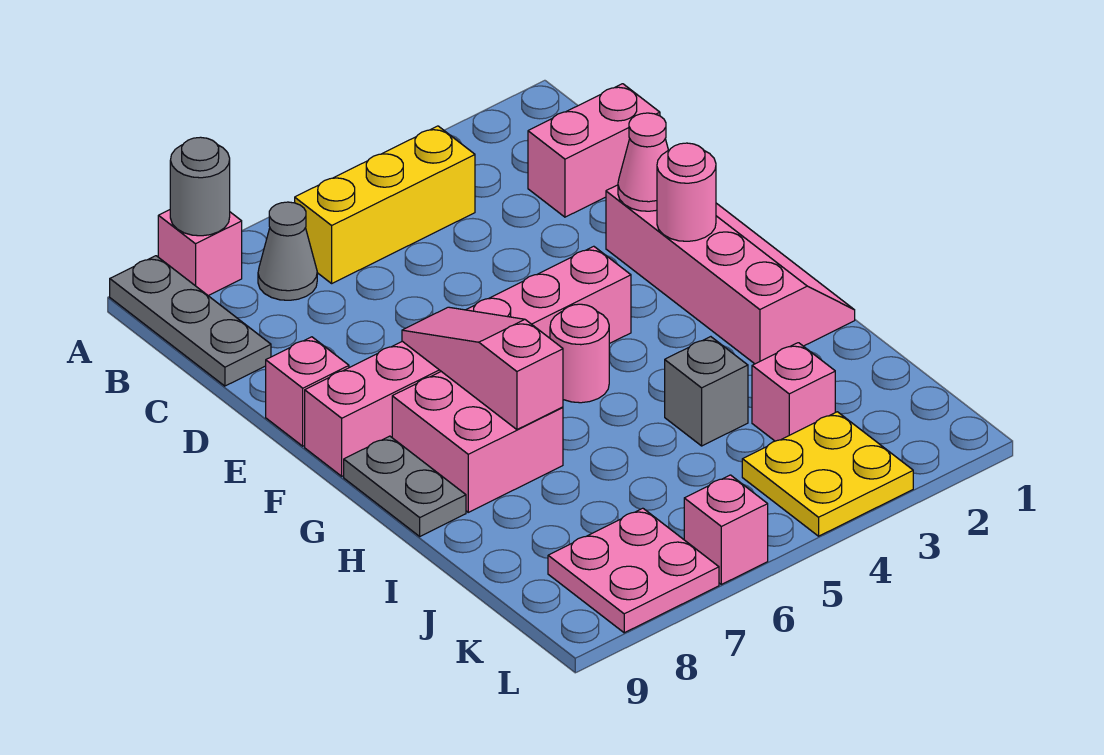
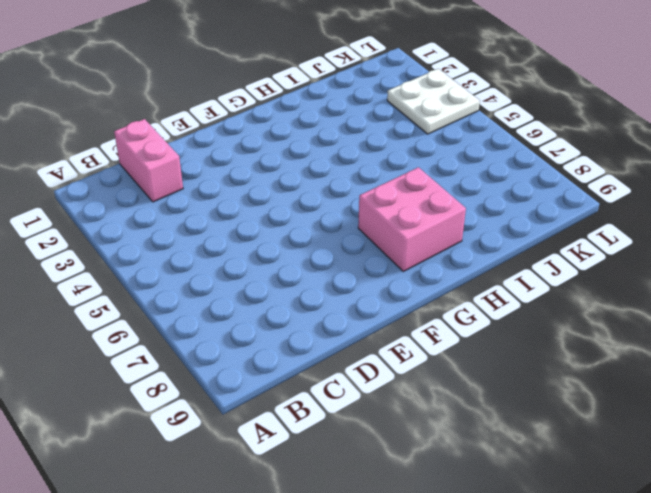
white plate K3:L4 level 1 -> yellow plate K3:L4 level 1
none -> pink brick A8 level 1
none -> grey plate A9:C9 level 1
none -> yellow brick B4:B6 level 1

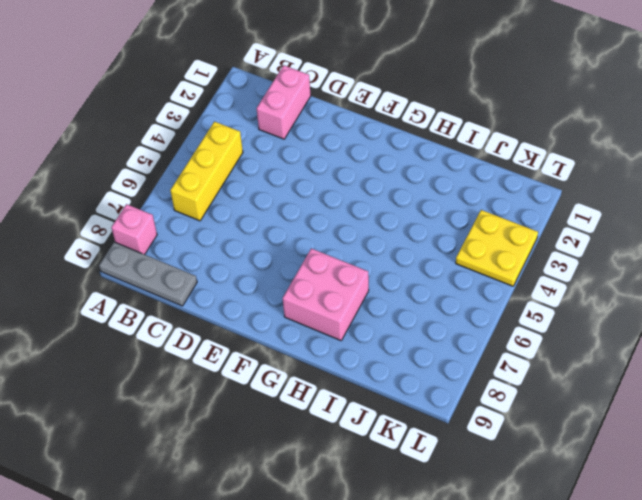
none -> grey cone B7 level 1
none -> pink slope E1:H2 level 1 top 2
none -> pink brick E9 level 1

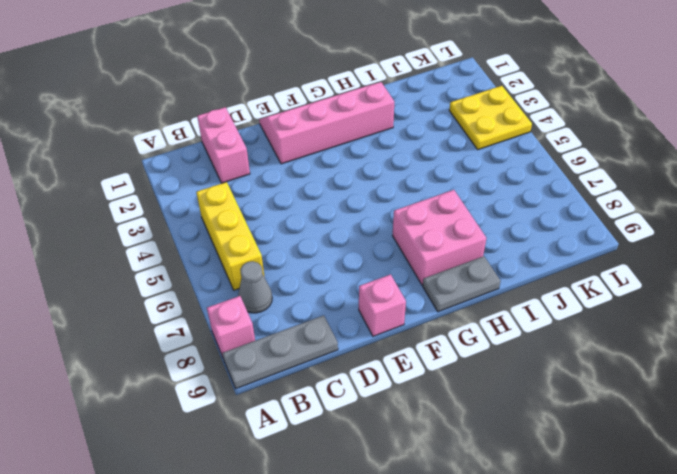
none -> pink brick F4:F9 level 1
none -> pink round brick G5 level 1
none -> grey brick I4 level 1

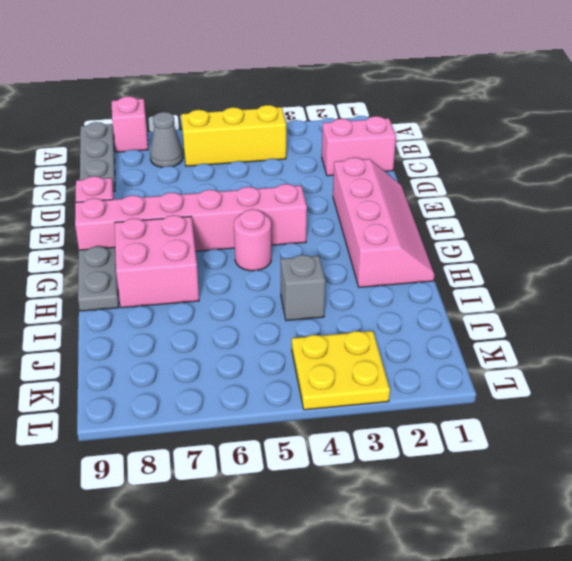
none -> pink brick J3 level 1
none -> pink plate K7:L8 level 1
none -> pink brick L6 level 1

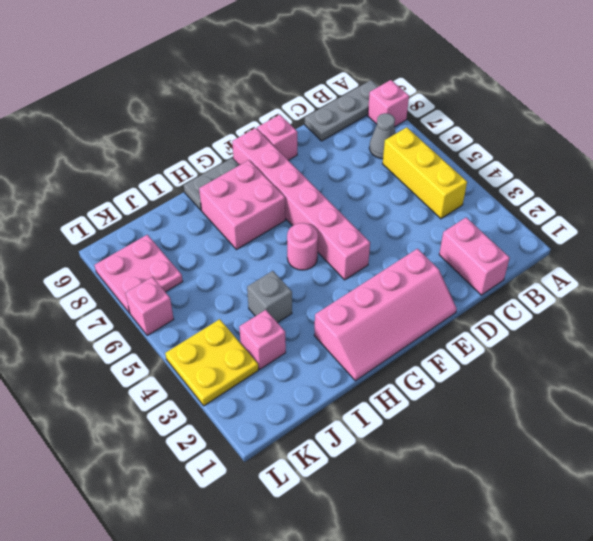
none -> grey round brick A8 level 2
none -> pink cone E2 level 2
none -> pink round brick F2 level 2

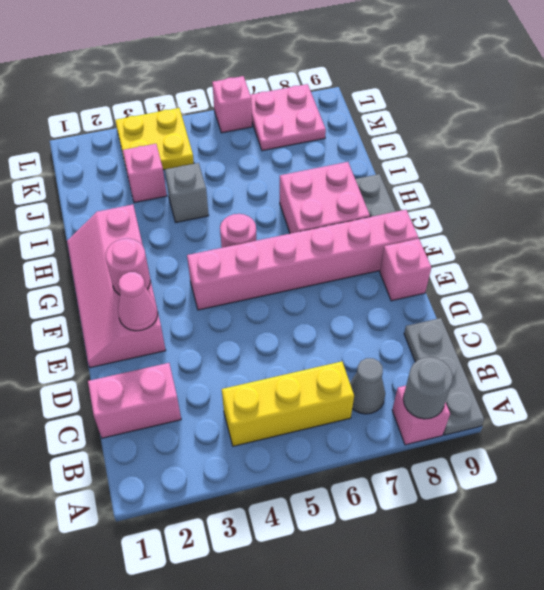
none -> pink slope F7:H7 level 2 top H

